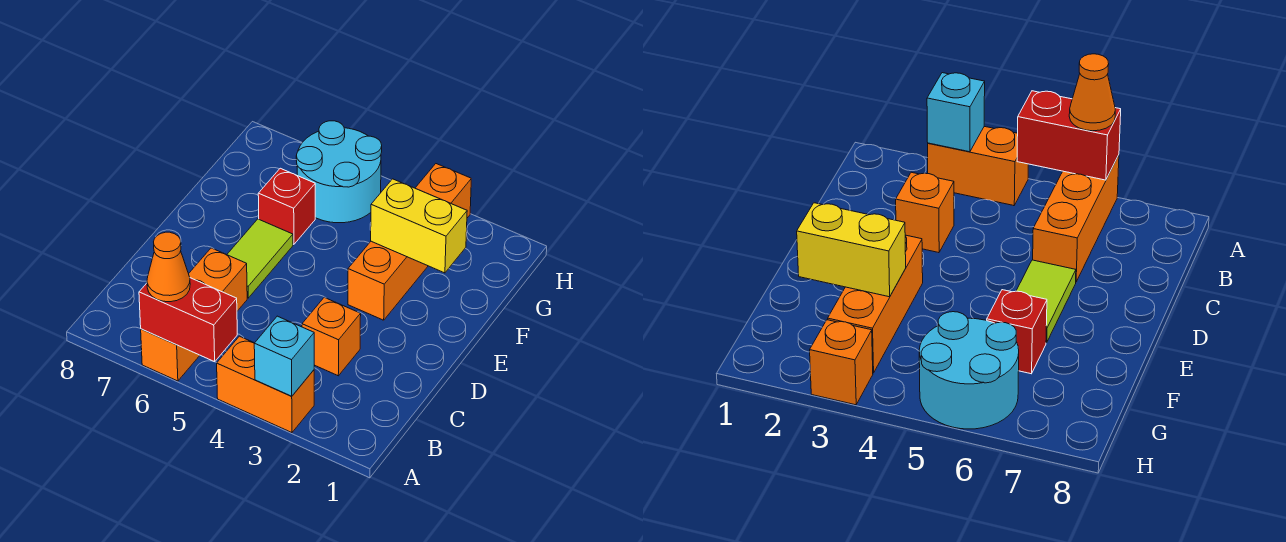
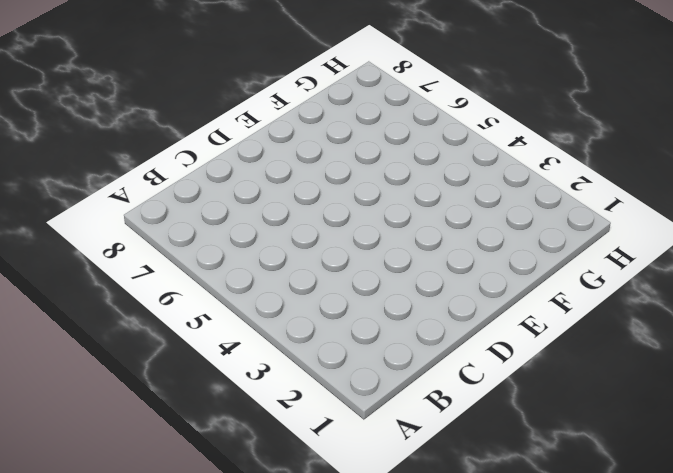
none -> orange brick A3:A4 level 1
none -> orange brick A6:C6 level 1
none -> orange brick C3 level 1

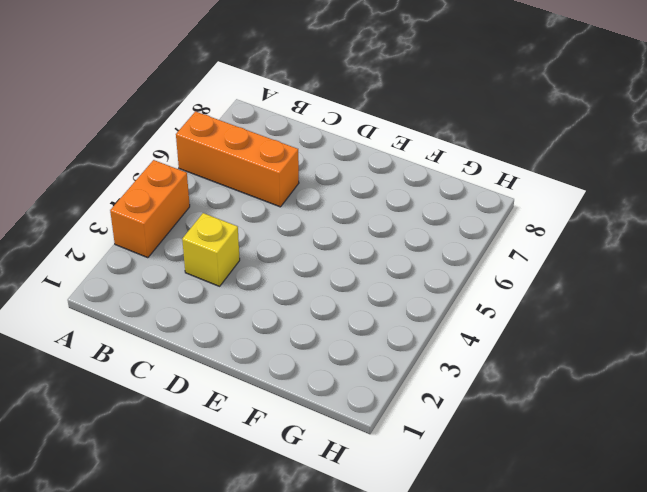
yellow brick C3 level 1 -> orange brick C3 level 1
none -> lime tile D6:E6 level 1
none -> orange brick E3:G3 level 1
none -> red brick F6 level 1

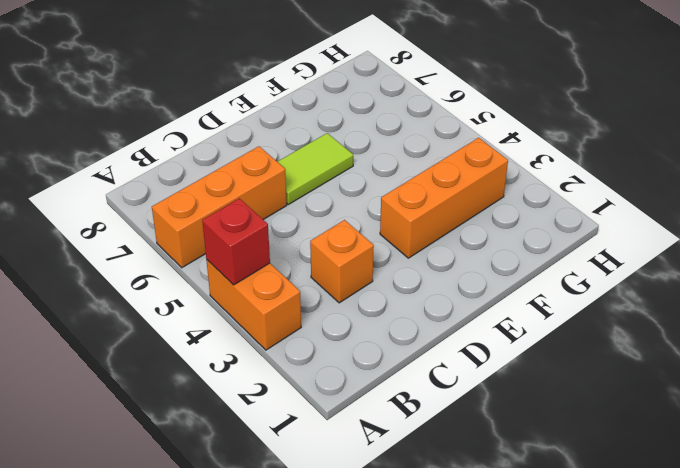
red brick A4 level 2 -> red brick F6 level 1
none -> cyan round brick G5:H6 level 1
none -> orange brick H3 level 1
none -> cyan brick A3 level 2

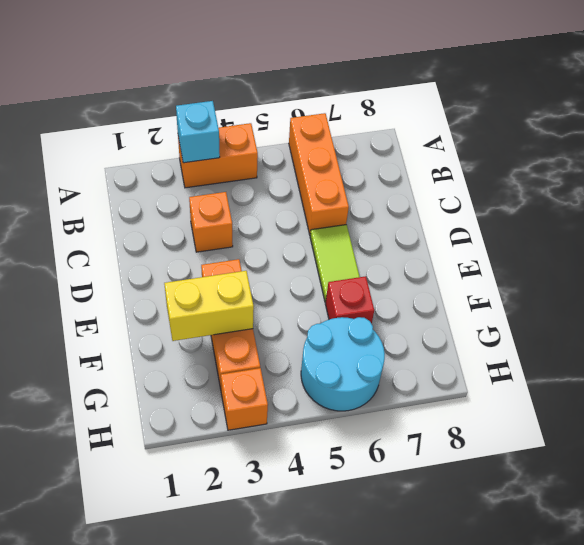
none -> red brick A5:A6 level 2
none -> orange cone A6 level 3

